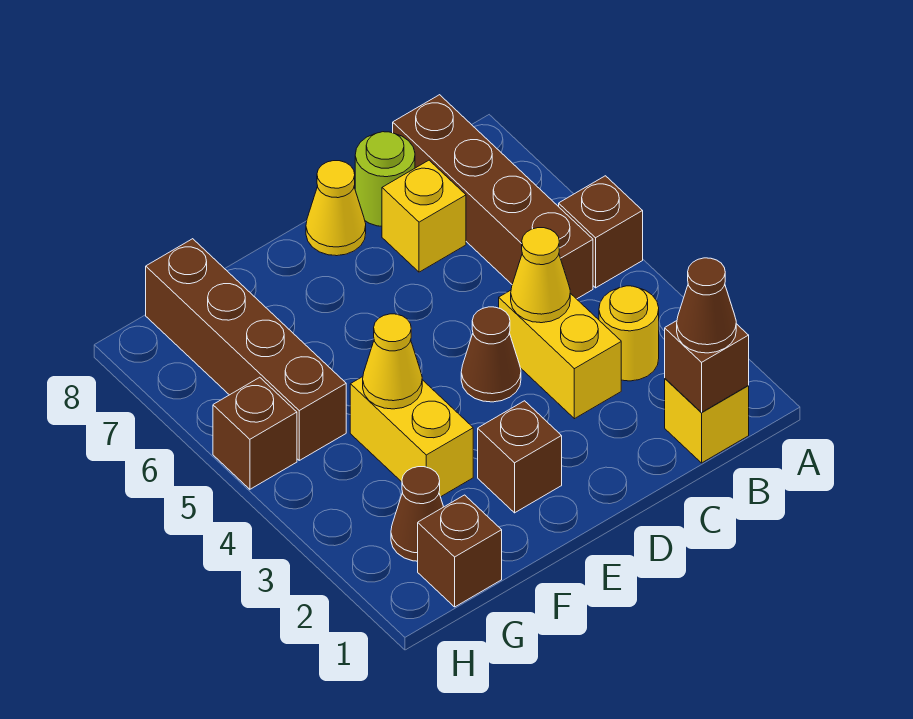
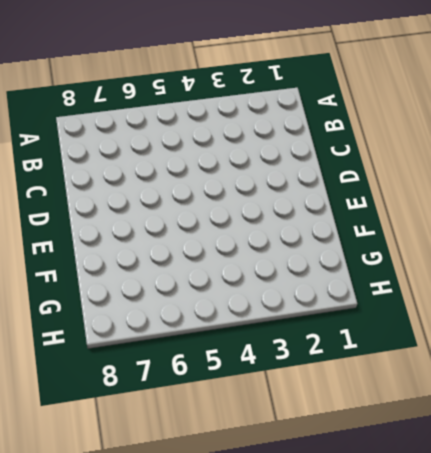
none -> brown brick A5 level 1
none -> yellow brick B1 level 1
none -> yellow round brick B3 level 1

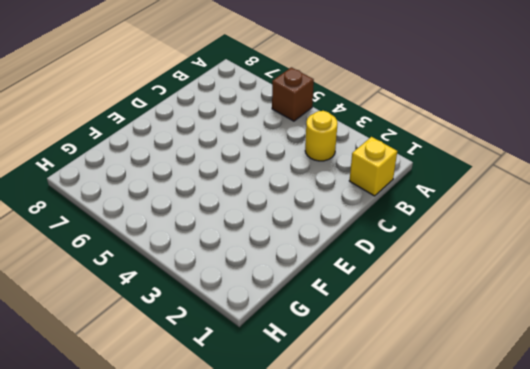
none -> brown brick B5:B8 level 1
none -> yellow brick C3:C4 level 1
none -> yellow brick C7 level 1

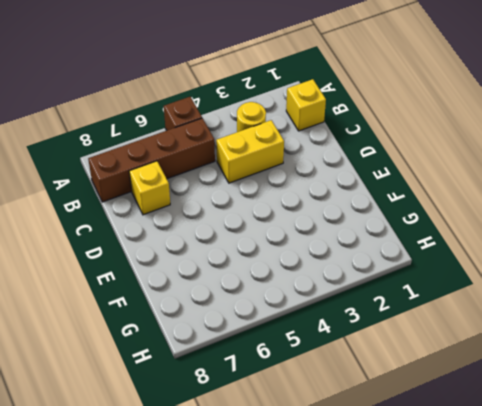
none -> lime round brick C8 level 1
none -> brown cone D4 level 1
none -> yellow cone D8 level 1

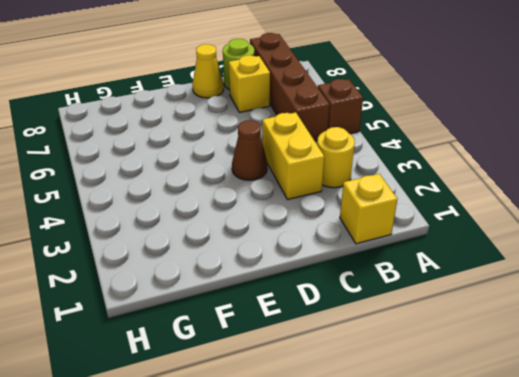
none -> brown brick E2 level 1
none -> yellow brick F3:F4 level 1
none -> brown brick G1 level 1

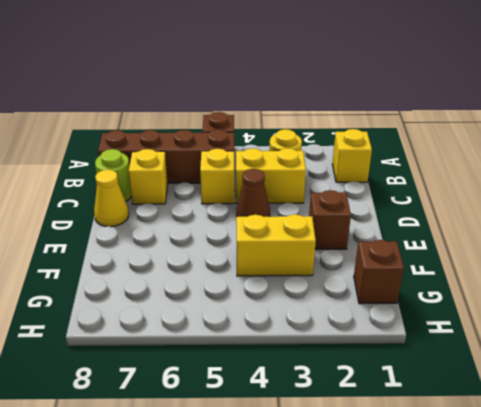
yellow brick C5 level 1 -> none
none -> brown cone G2 level 1
none -> brown brick G5:G8 level 1
none -> brown brick H5 level 1

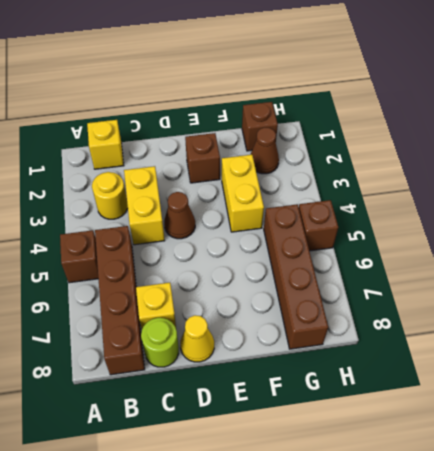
none -> brown brick B1 level 2
none -> yellow cone C4 level 2
none -> yellow cone F4 level 2

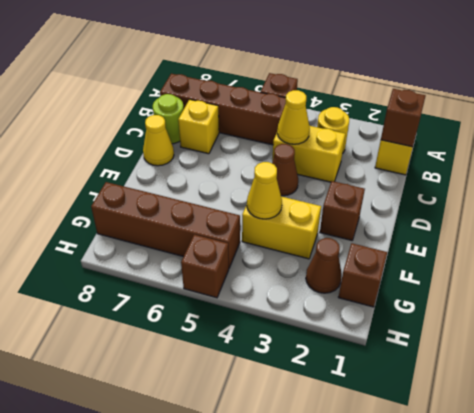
none -> brown cone B1 level 3

